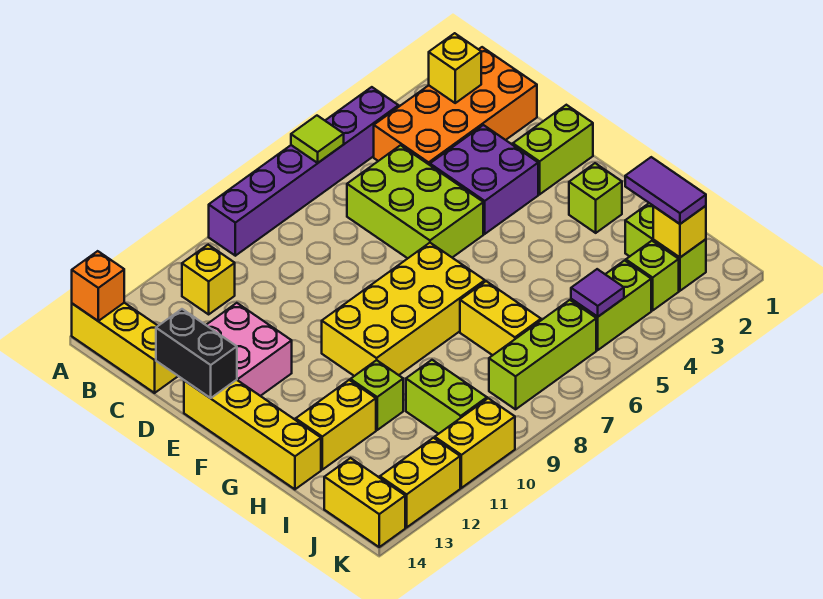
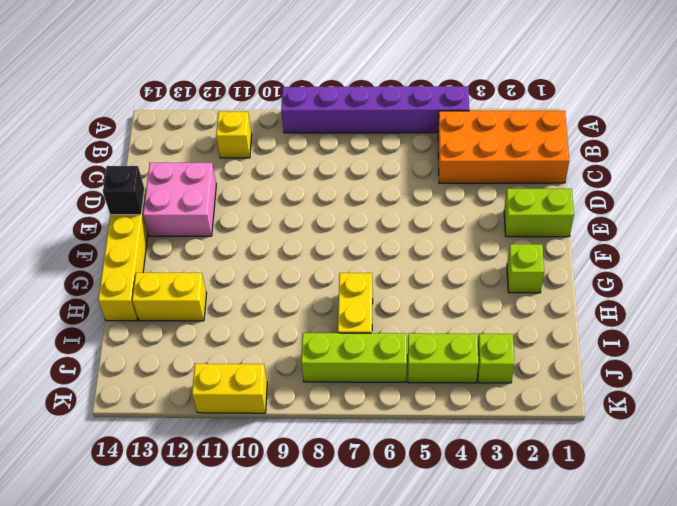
black brick E14 level 2 -> black brick D14:E14 level 2
none -> yellow brick A14:C14 level 1
none -> lime brick C5:E6 level 1
none -> purple brick D3:E4 level 1

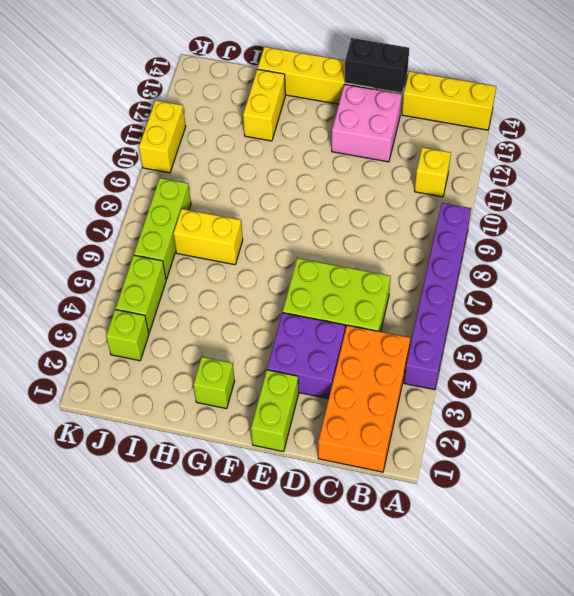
none -> yellow brick F7:G10 level 1
none -> lime brick H11 level 1
none -> lime brick I2:J2 level 1

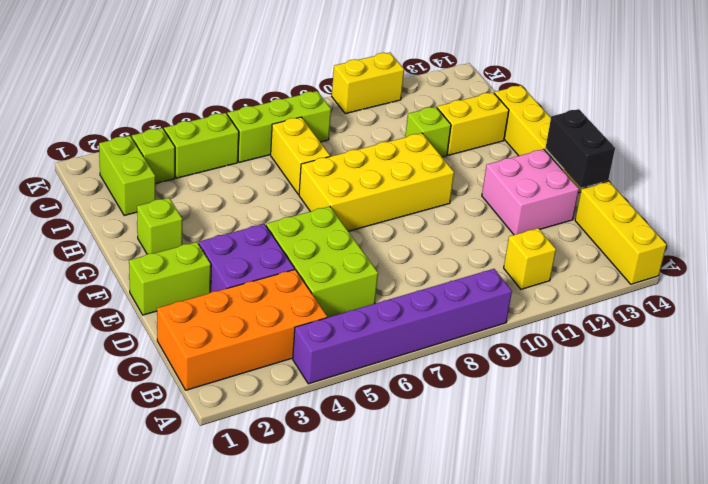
none -> lime brick I10:J10 level 1
none -> yellow brick J14:K14 level 1
none -> yellow brick K12:K13 level 1

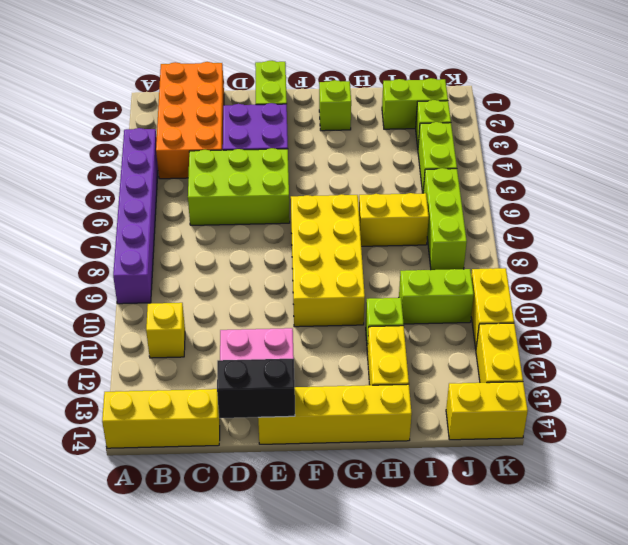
none -> lime tile A6 level 2
none -> orange brick A14 level 2
none -> yellow brick B2 level 2

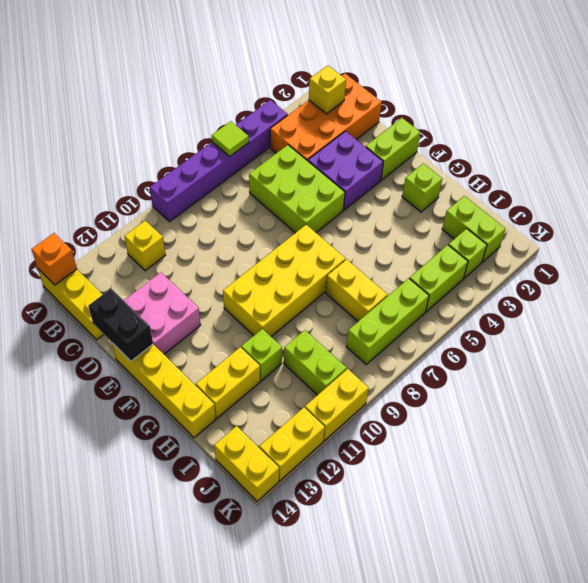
none -> yellow brick J2 level 2
none -> purple tile J5 level 2
none -> purple tile I2:J2 level 3

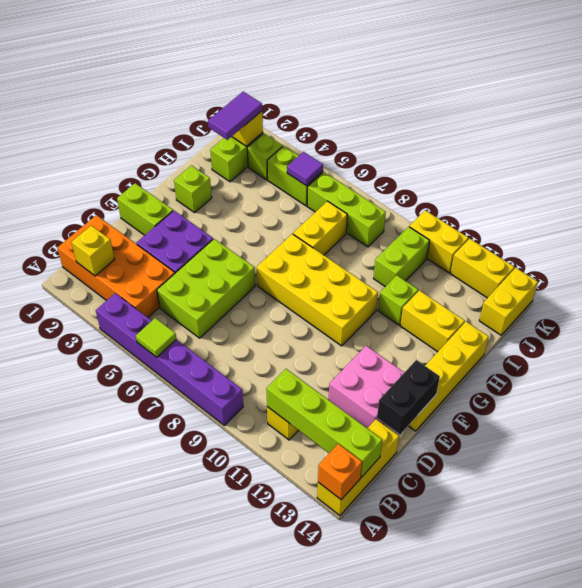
lime brick B11:B14 level 2 -> none

